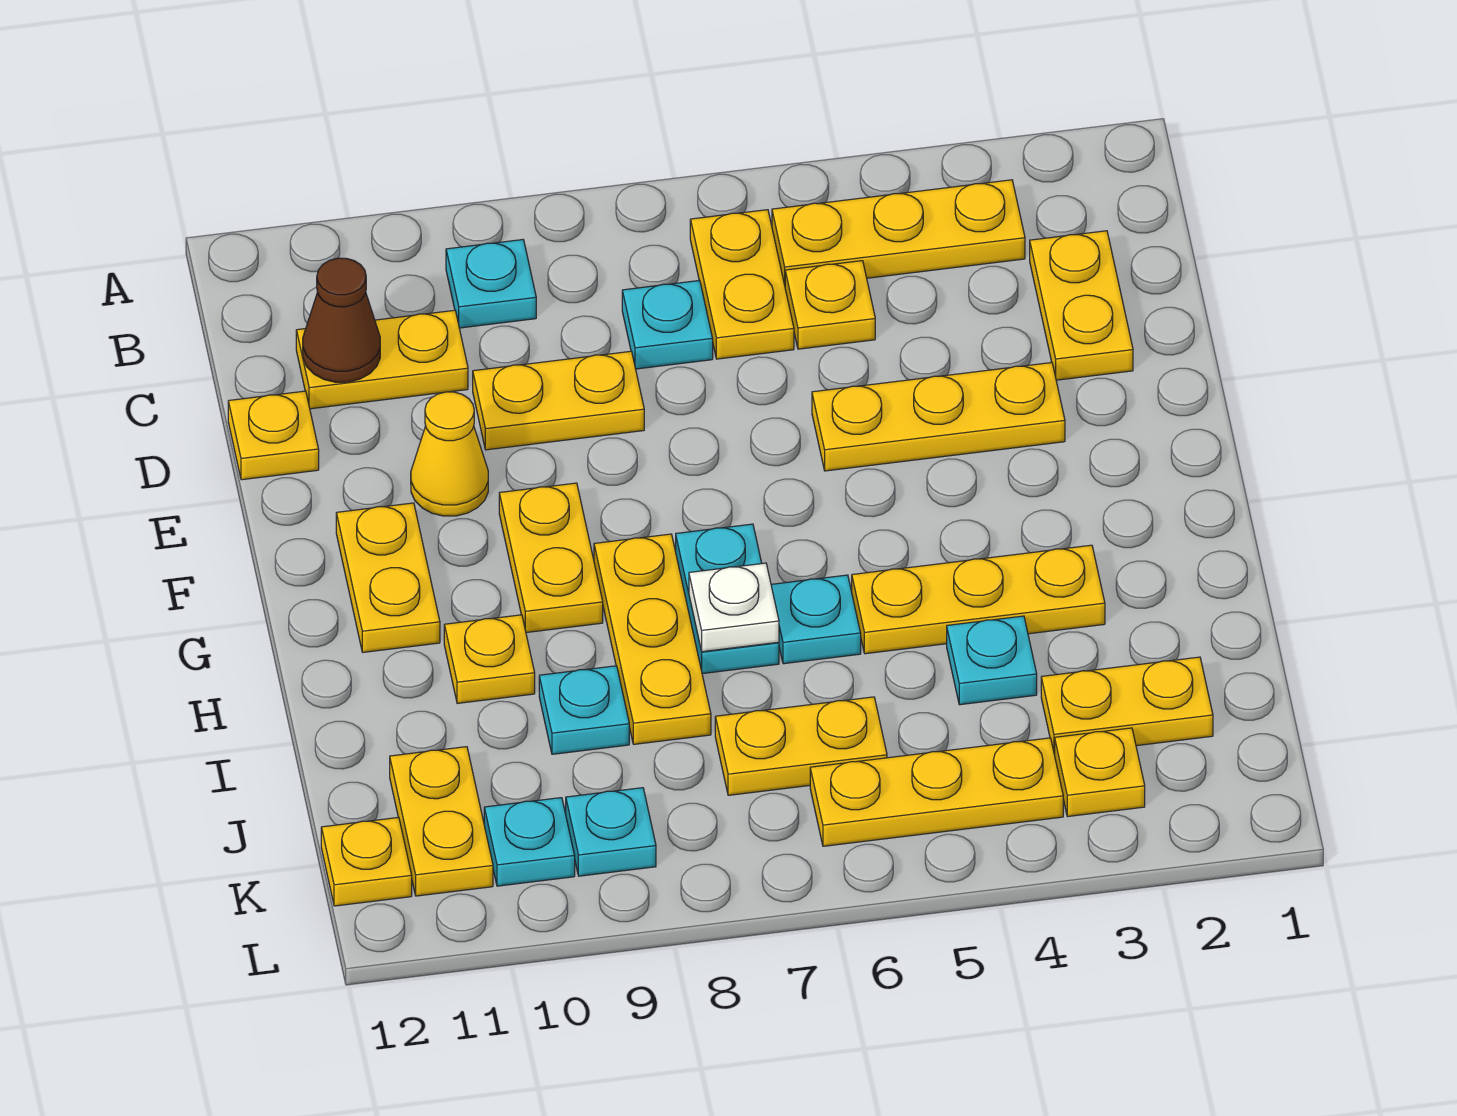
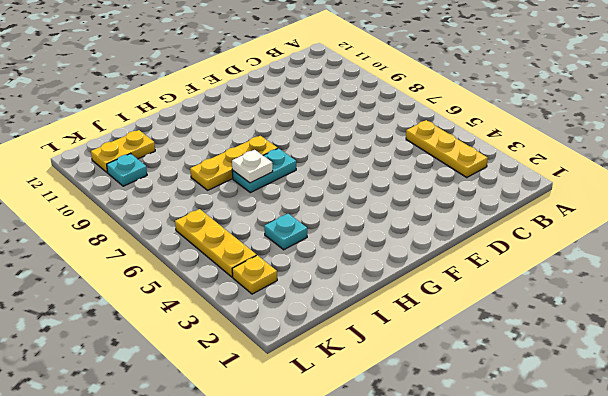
none -> yellow plate B6:C6 level 1
none -> cyan plate B9 level 1
none -> yellow plate C2:D2 level 1
none -> yellow plate C5 level 1

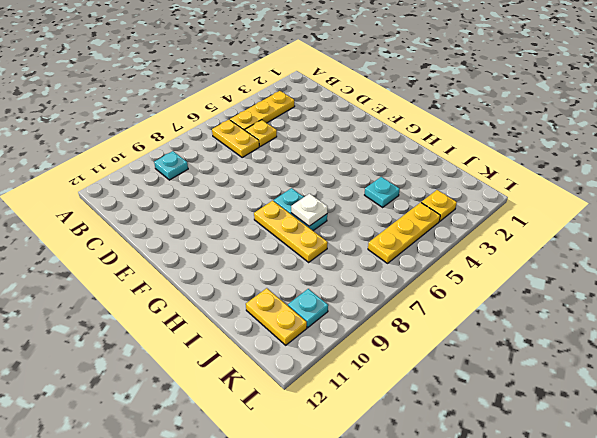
none -> yellow plate C2:D2 level 1
none -> cyan plate C7 level 1
none -> yellow plate C10:C11 level 1
none -> yellow plate D8:D9 level 1

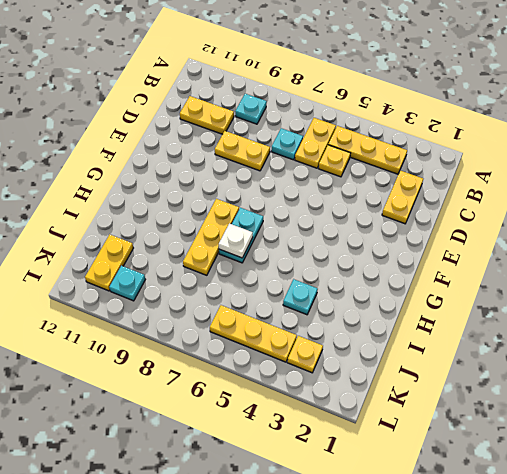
none -> yellow plate D12 level 1
none -> yellow plate E3:E5 level 1
none -> yellow cone E10 level 1
none -> yellow plate F9:G9 level 1

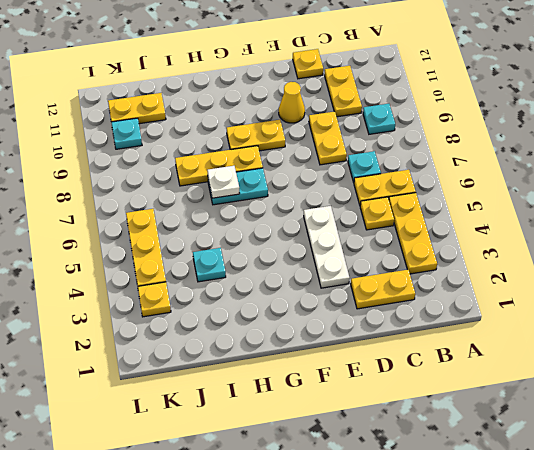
white plate E3:E5 level 1 -> yellow plate E3:E5 level 1
none -> yellow plate F11:G11 level 1
none -> yellow plate H3:H5 level 1
none -> cyan plate H6 level 1
none -> yellow plate H10 level 1

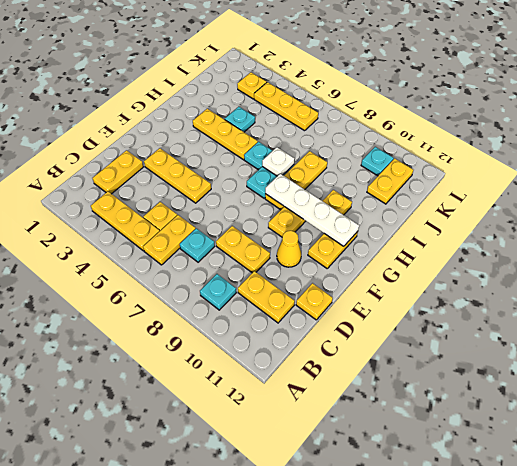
white plate G8:G11 level 2 -> none
none -> cyan plate I9 level 1
none -> yellow plate J2:J3 level 1
none -> yellow plate J6:J7 level 1
none -> cyan plate K9 level 1

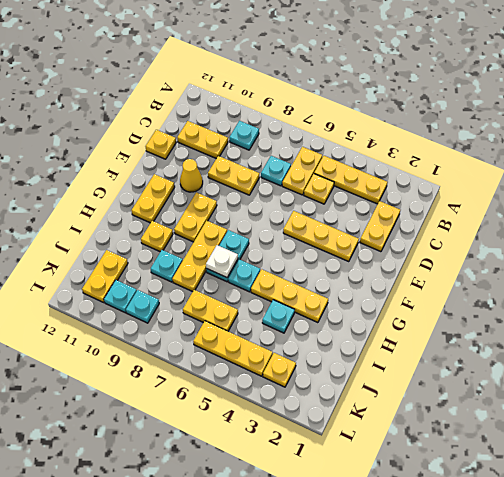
none -> yellow plate J2:J3 level 1
none -> yellow plate K12 level 1
none -> brown cone C11 level 2

